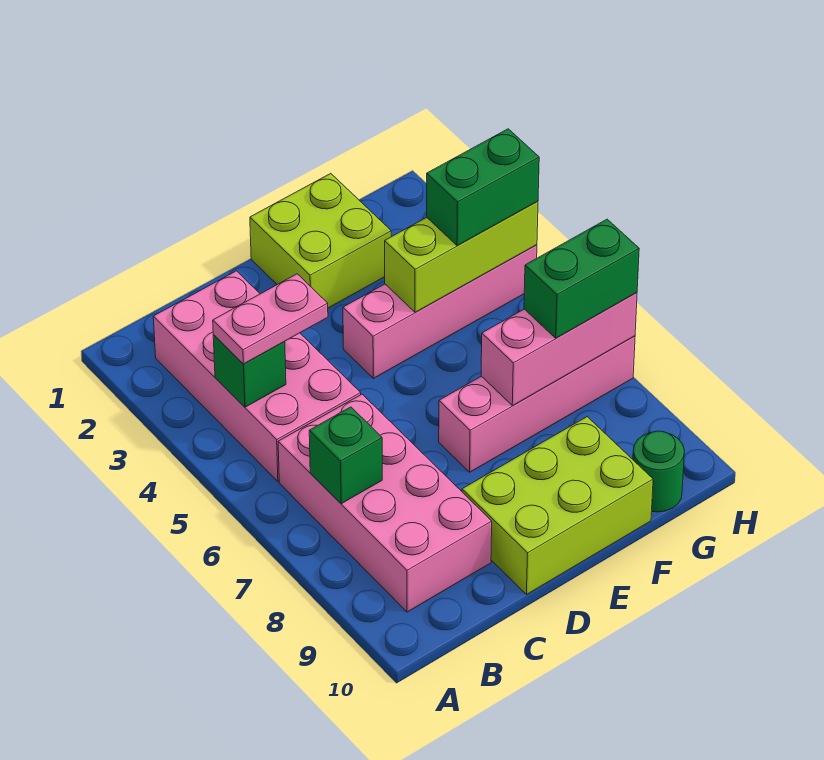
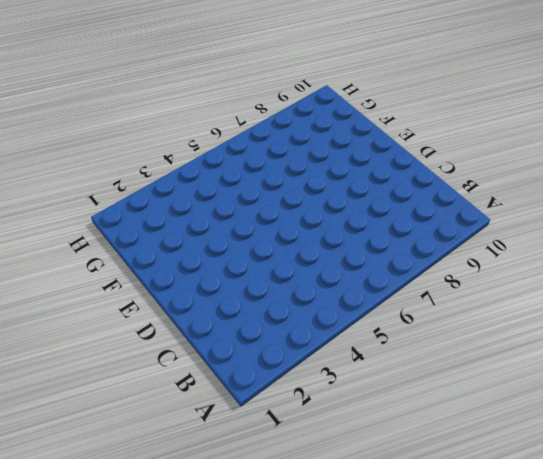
none -> pink brick B2:C5 level 1
none -> pink brick B6:C9 level 1
none -> lime brick D9:F10 level 1

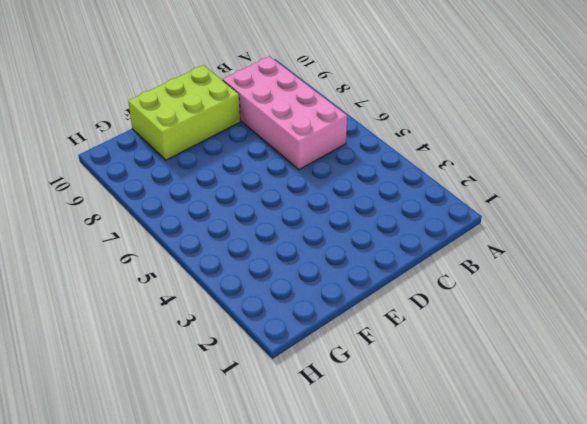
none -> pink brick B2:C5 level 1
none -> lime brick E1:F2 level 1
none -> pink brick E4:H4 level 1

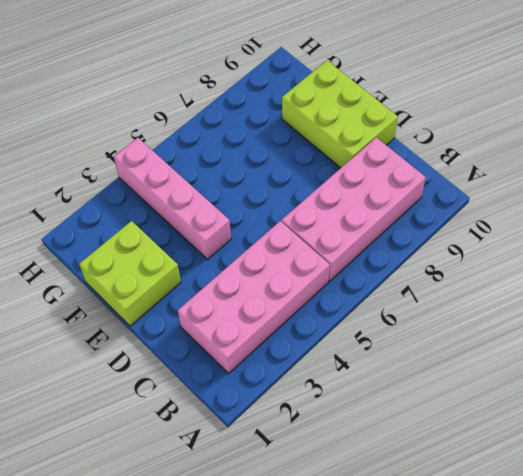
none -> pink brick E7:H7 level 1
none -> green round brick G10 level 1
none -> green brick B4 level 2

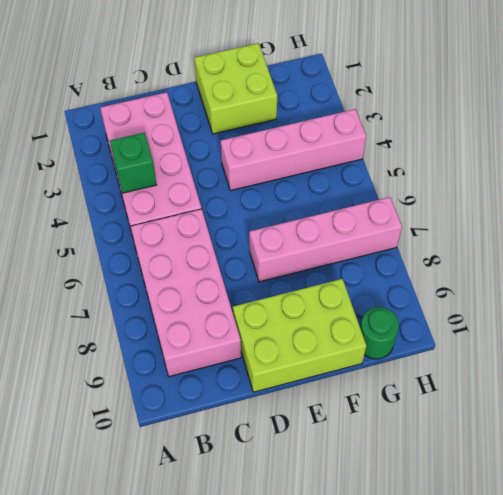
none -> green brick B7 level 2
none -> lime brick F4:H4 level 2
none -> pink brick F7:H7 level 2

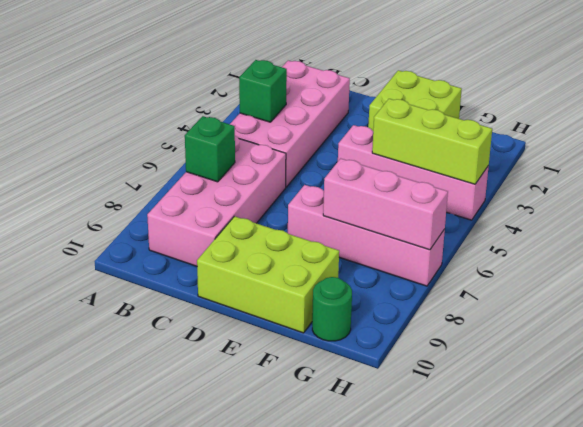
none -> pink plate B4:C4 level 3
none -> green brick G4:H4 level 3
none -> green brick G7:H7 level 3

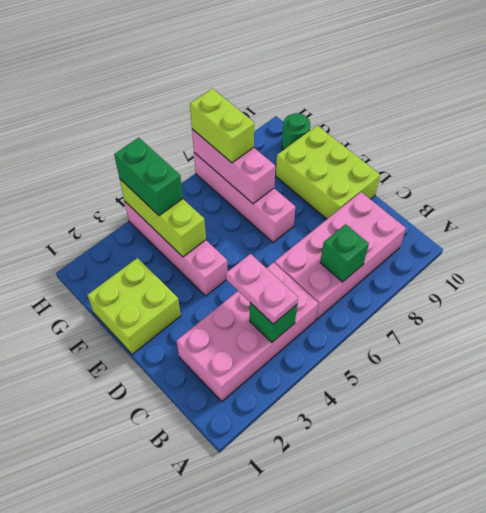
lime brick G7:H7 level 3 -> green brick G7:H7 level 3

